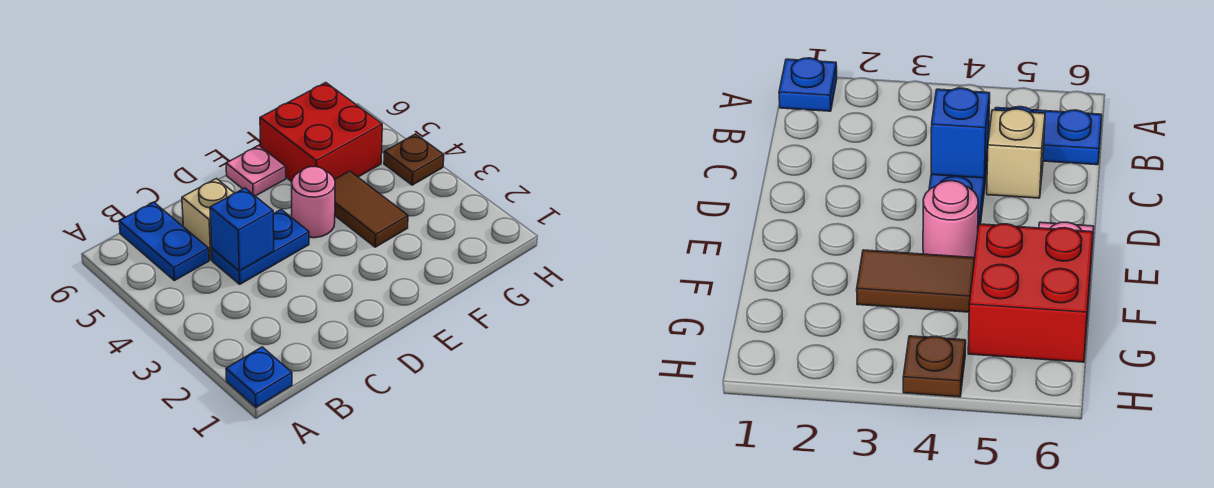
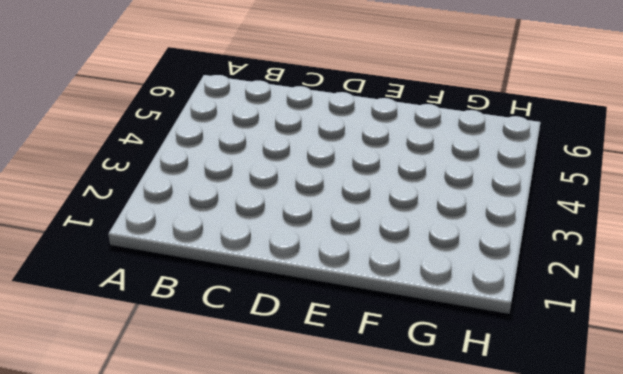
none -> blue plate A1 level 1
none -> blue plate B5:B6 level 1

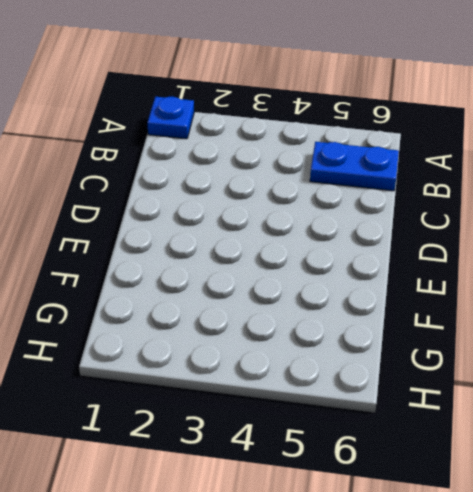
none -> blue plate C4:D4 level 1
none -> tan brick C5 level 1

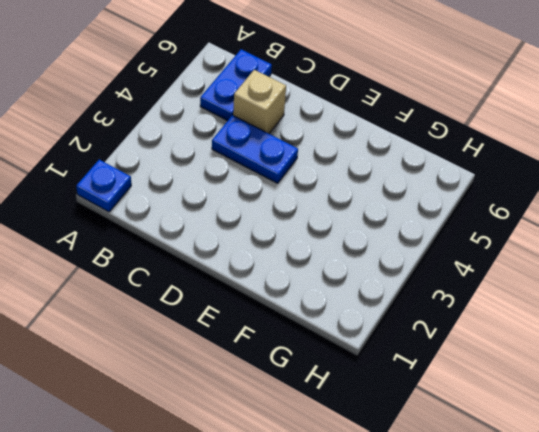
none -> pink round brick E4 level 1
none -> pink plate E6 level 1

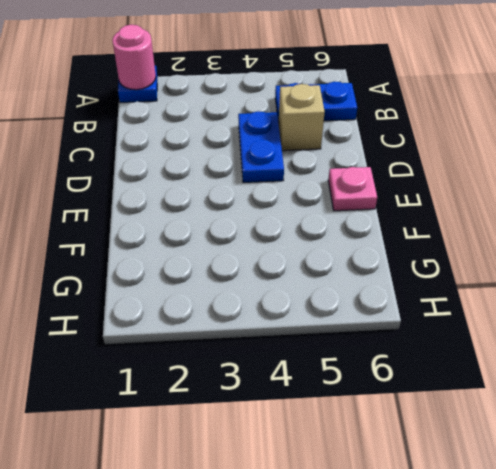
pink round brick A1 level 2 -> pink round brick E4 level 1
none -> brown tile F3:F4 level 1
none -> red brick F5:G6 level 1

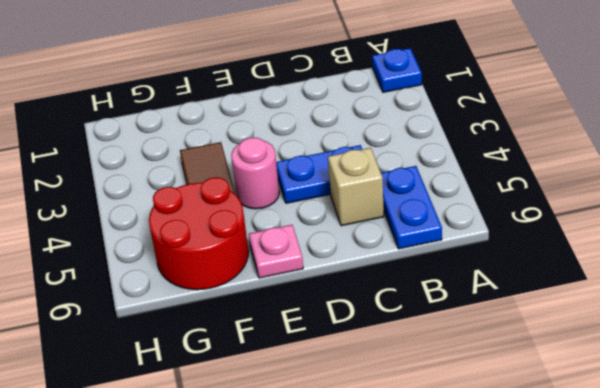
red round brick F5:G6 level 1 -> red brick F5:G6 level 1
none -> brown plate H4 level 1
none -> blue brick C4 level 2

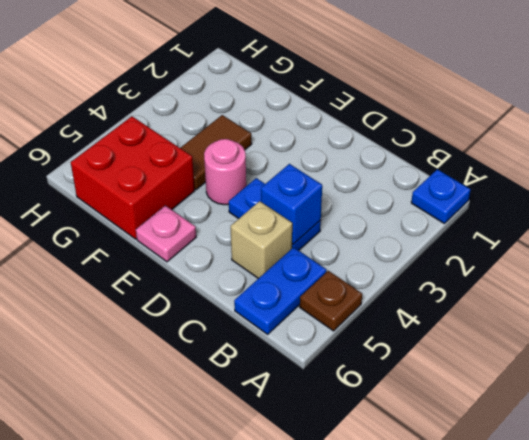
brown plate A5 level 1 -> brown plate H4 level 1

